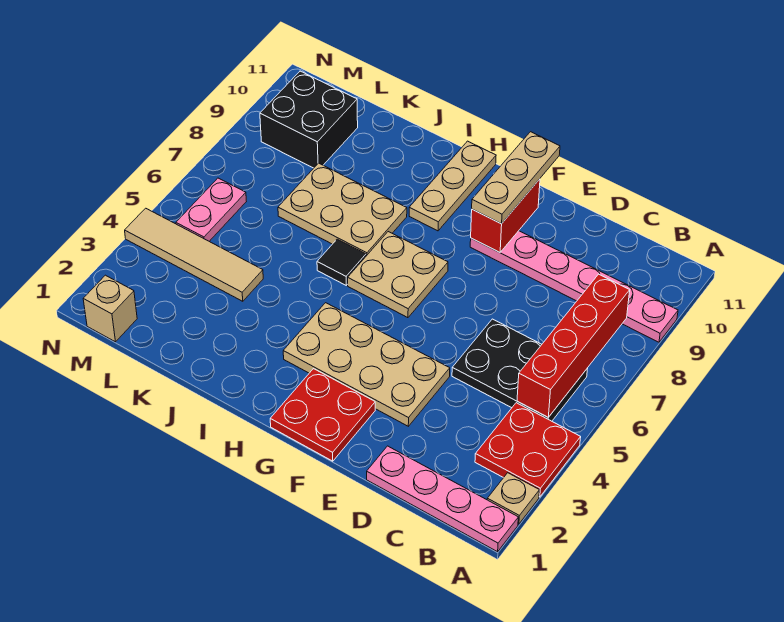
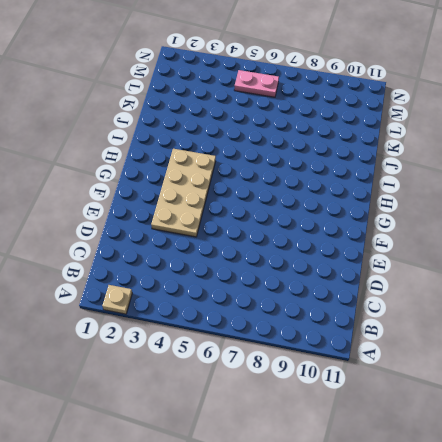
none -> pink plate A1:D1 level 1
none -> red plate A3:B4 level 1
none -> pink plate A9:F9 level 1

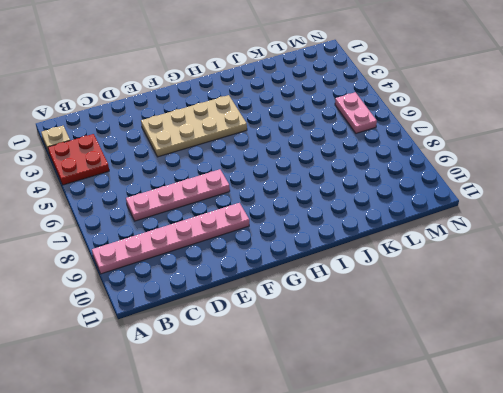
pink plate C7:F7 level 1 -> pink plate A1:D1 level 1
none -> black plate B5:D6 level 1
none -> red plate F1:G2 level 1
none -> tan plate G6:H7 level 1

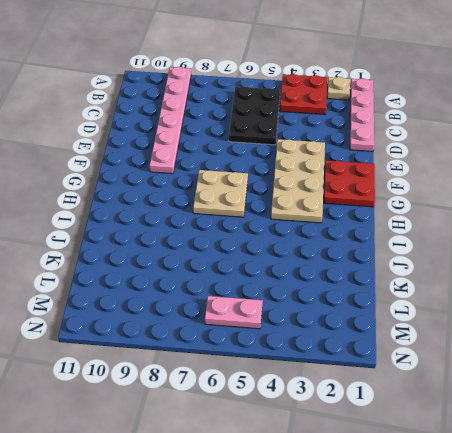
none -> tan plate H9:H11 level 1
none -> black tile I6 level 1
none -> tan plate I7:K8 level 1

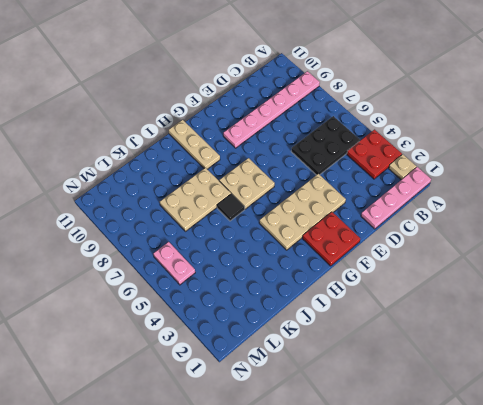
none -> tan tile K4:N4 level 1
none -> black brick L9:M10 level 1
none -> tan brick M1 level 1

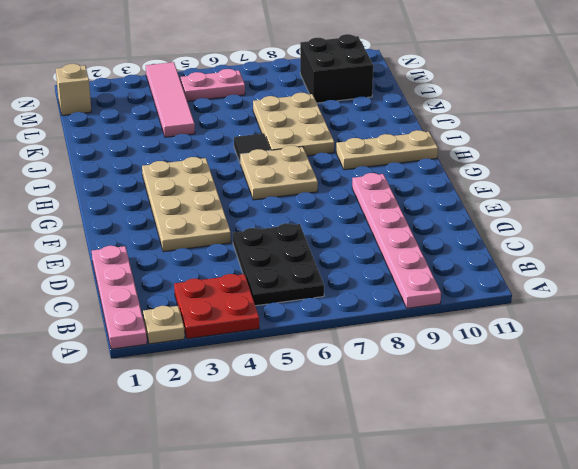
pink tile K4:N4 level 1 -> tan tile K4:N4 level 1
none -> red plate F1:G2 level 1
none -> red brick B5:B8 level 2
none -> red brick F9:F10 level 2

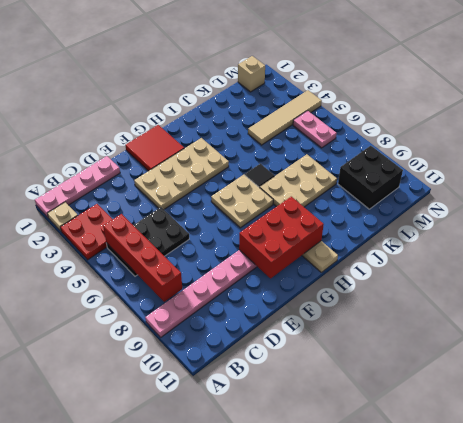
red tile F1:G2 level 1 -> red plate F1:G2 level 1
red brick F9:H10 level 2 -> red brick F9:F10 level 2
none -> tan plate F9:F11 level 3

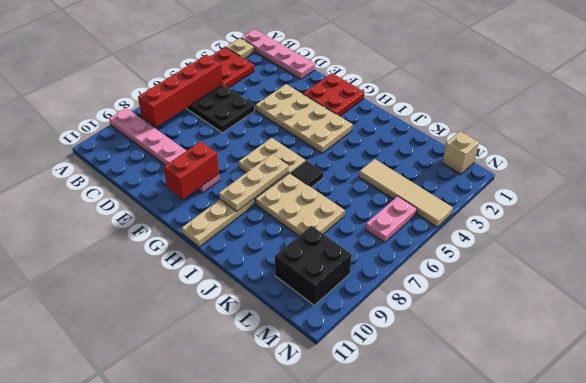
tan plate H7:H9 level 2 -> tan plate F9:F11 level 3

